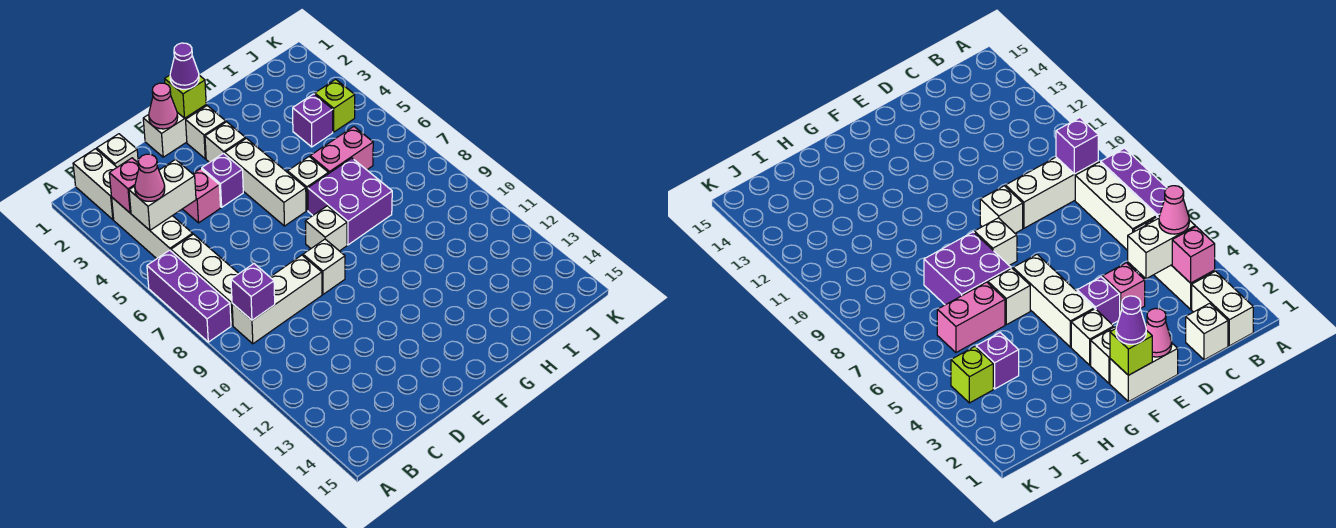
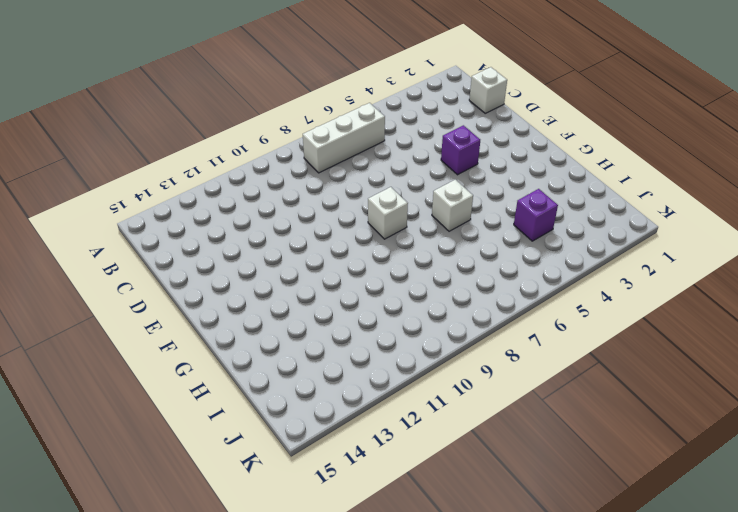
none -> purple brick A6:A8 level 1
none -> white brick B1:B2 level 1
none -> white brick B3:B5 level 1

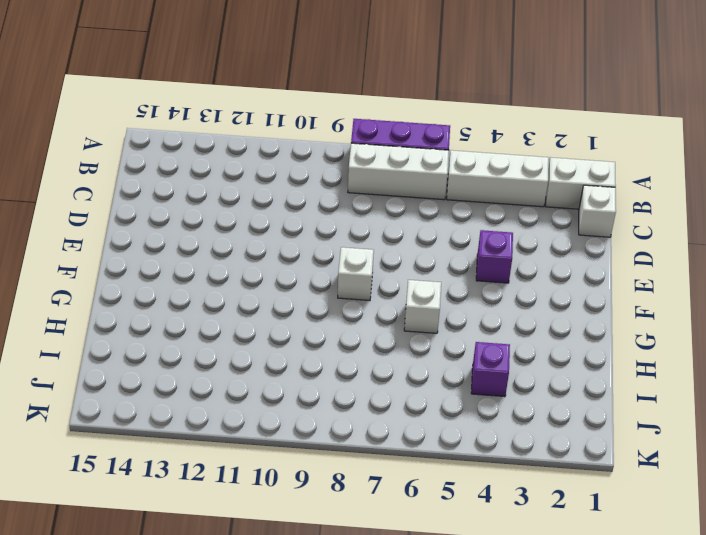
none -> white brick B9:D9 level 1
none -> pink brick D4 level 1
none -> white brick E1:F1 level 1

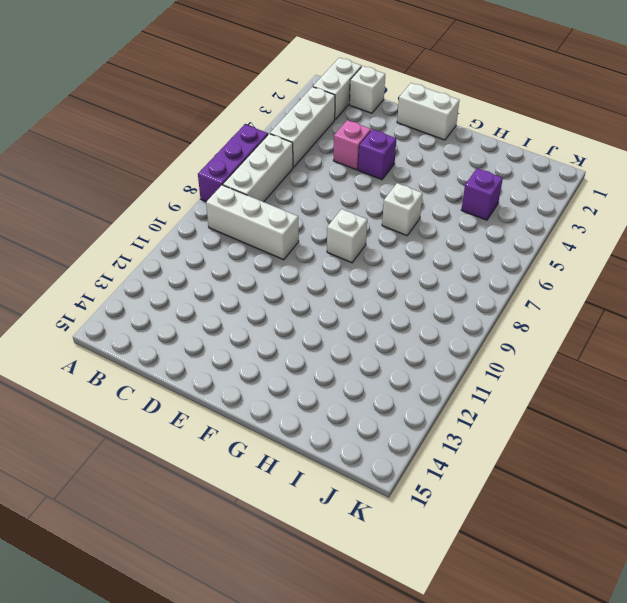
none -> white brick E9 level 1
none -> white brick F2 level 1
none -> white brick F3 level 1

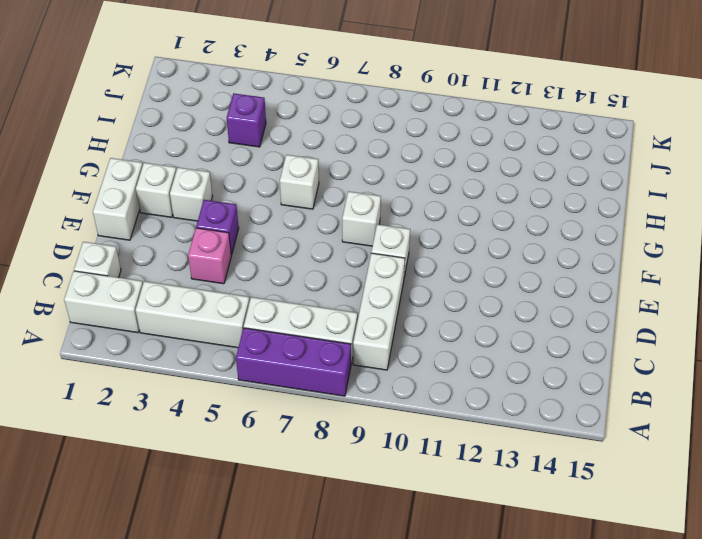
none -> white brick F4:F6 level 1
none -> purple brick G7:H8 level 1
none -> pink brick H6:I6 level 1

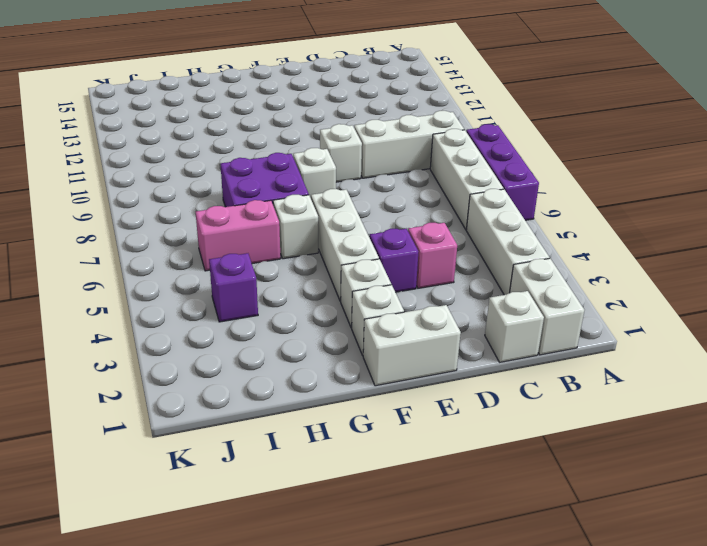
none -> lime brick J4 level 1
none -> pink brick B3 level 2
none -> white brick B4:C4 level 2

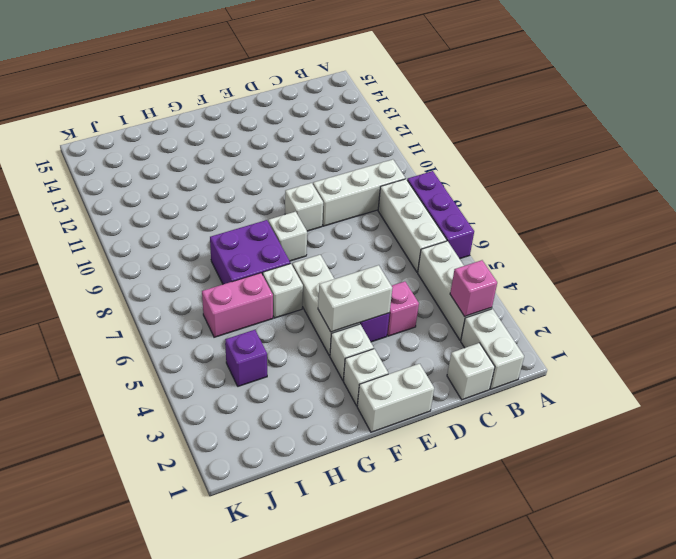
white brick E4:F4 level 2 -> white brick B4:C4 level 2
none -> lime brick J4 level 1
none -> purple brick B9 level 2
none -> pink cone E1 level 2

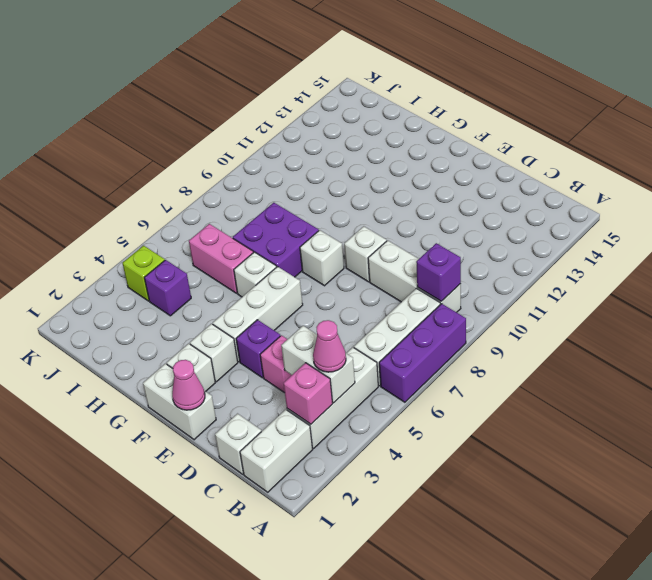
none -> lime brick F1 level 2
none -> purple cone F1 level 3

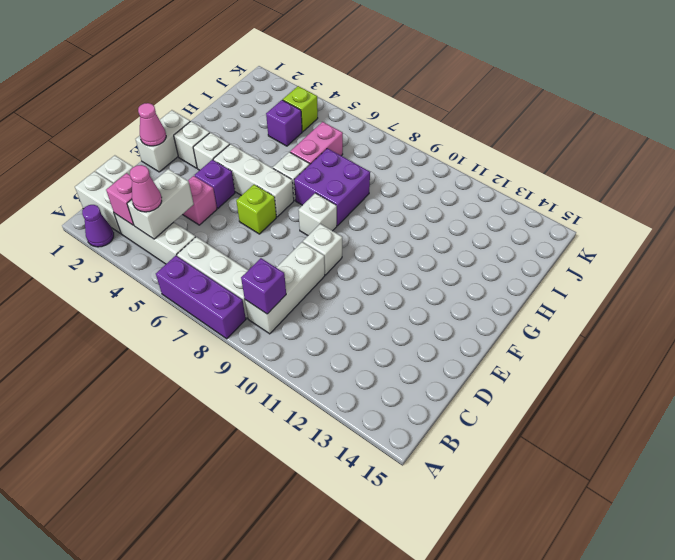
purple cone A2 level 1 -> purple cone F1 level 3
lime brick E6 level 1 -> lime brick F1 level 2

